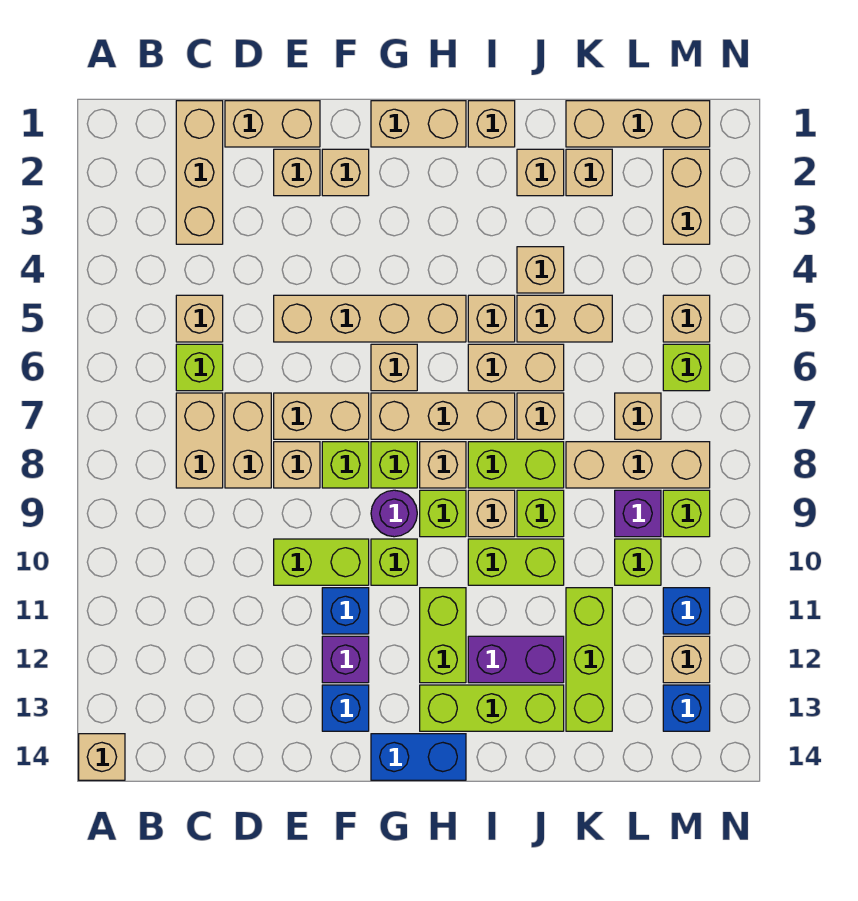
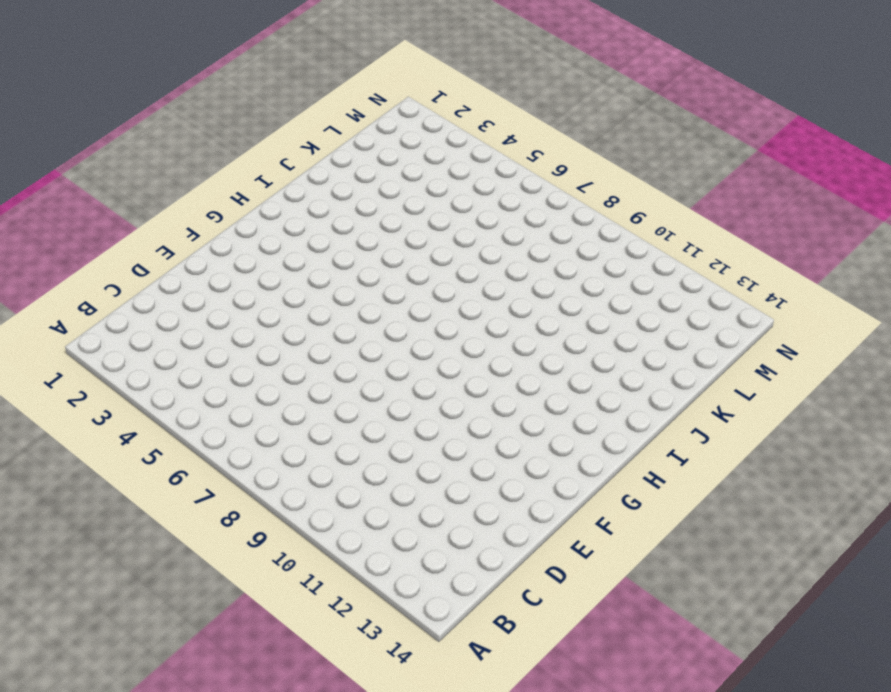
none -> tan brick A14 level 1
none -> tan brick C1:C3 level 1
none -> tan brick C5 level 1
none -> lime brick C6 level 1

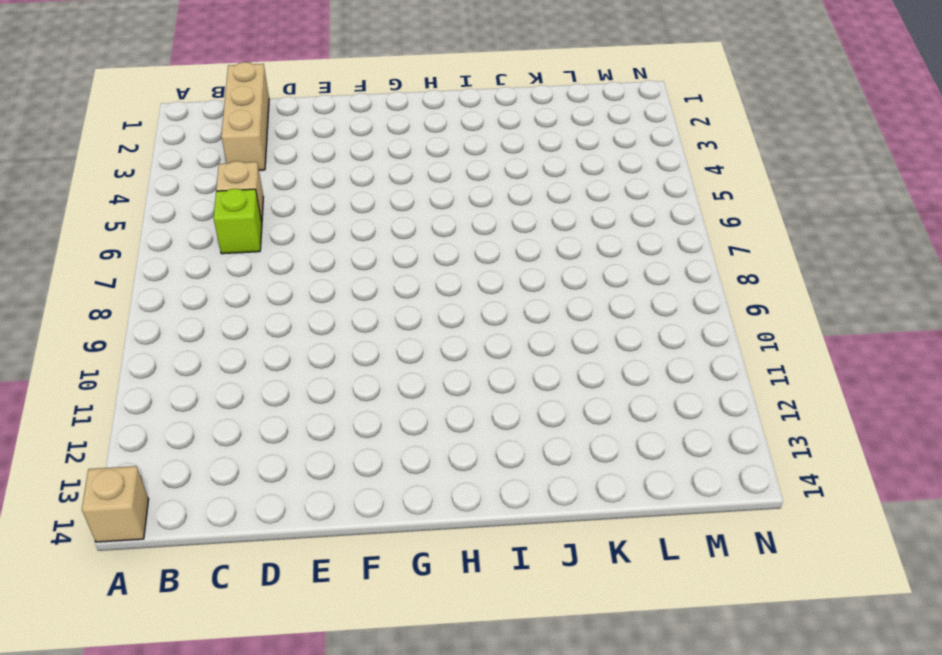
none -> tan brick C7:C8 level 1
none -> tan brick D1:E1 level 1
none -> tan brick D7:D8 level 1
none -> tan brick E2 level 1

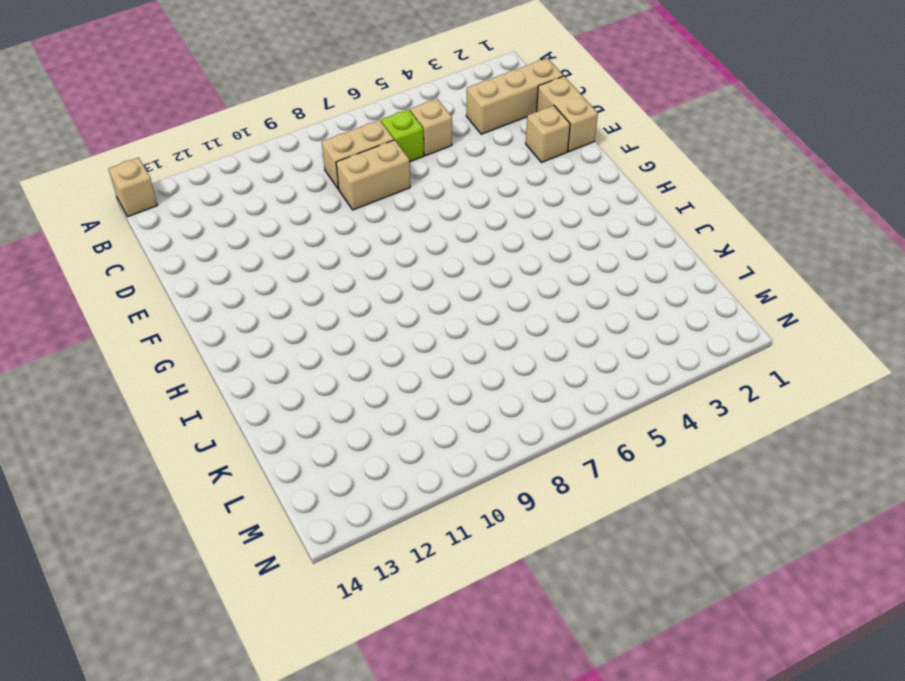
none -> tan brick E5:H5 level 1
none -> tan brick E7:F7 level 1
none -> tan brick E8 level 1
none -> lime brick E10:F10 level 1

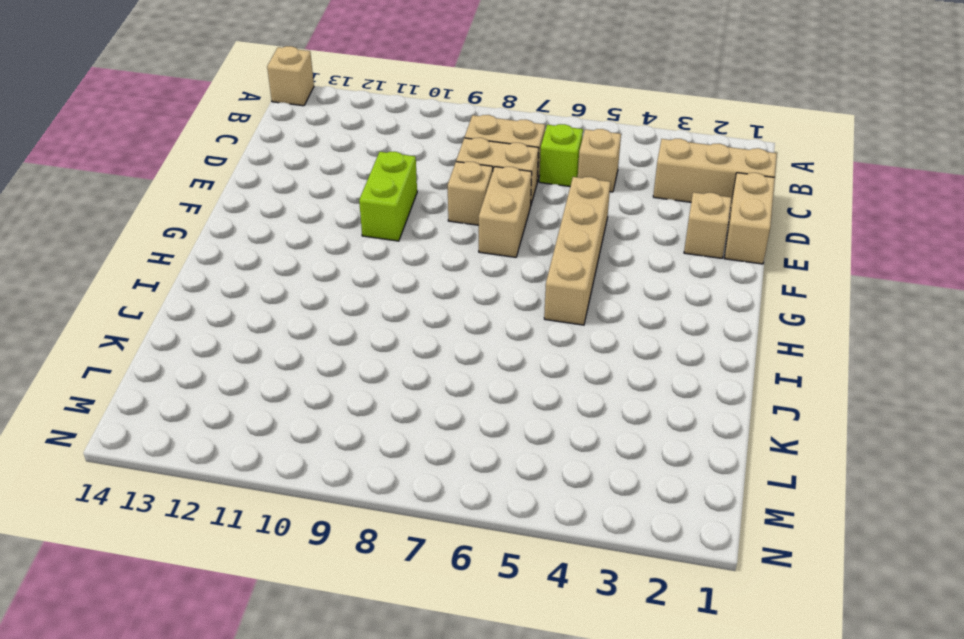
none -> tan brick F2 level 1
none -> lime brick F8 level 1
none -> blue brick F11 level 1
none -> purple brick F12 level 1

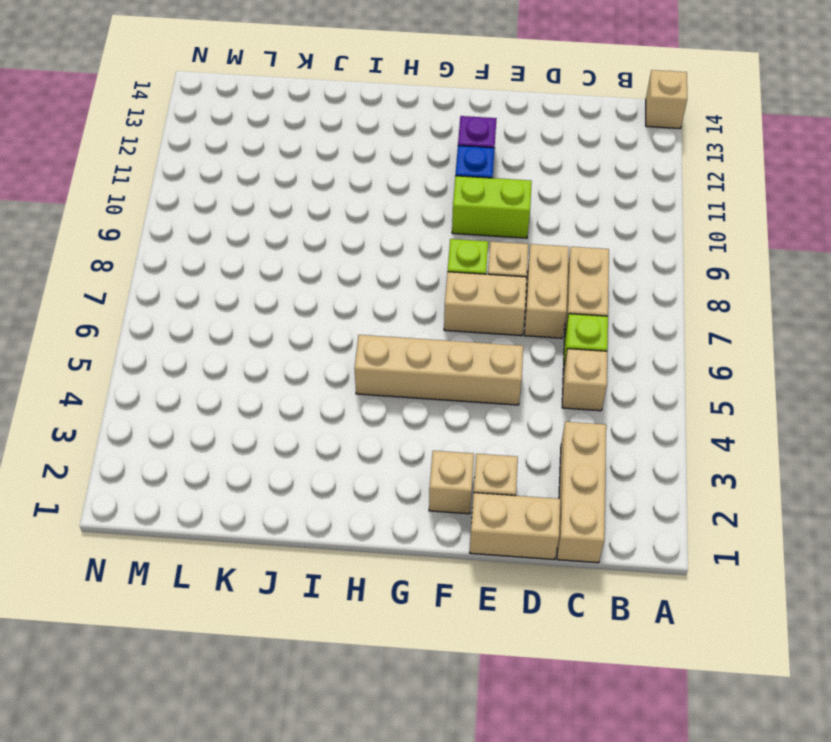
none -> blue brick F13 level 1
none -> tan brick G1:H1 level 1
none -> tan brick G6 level 1
none -> tan brick G7:I7 level 1

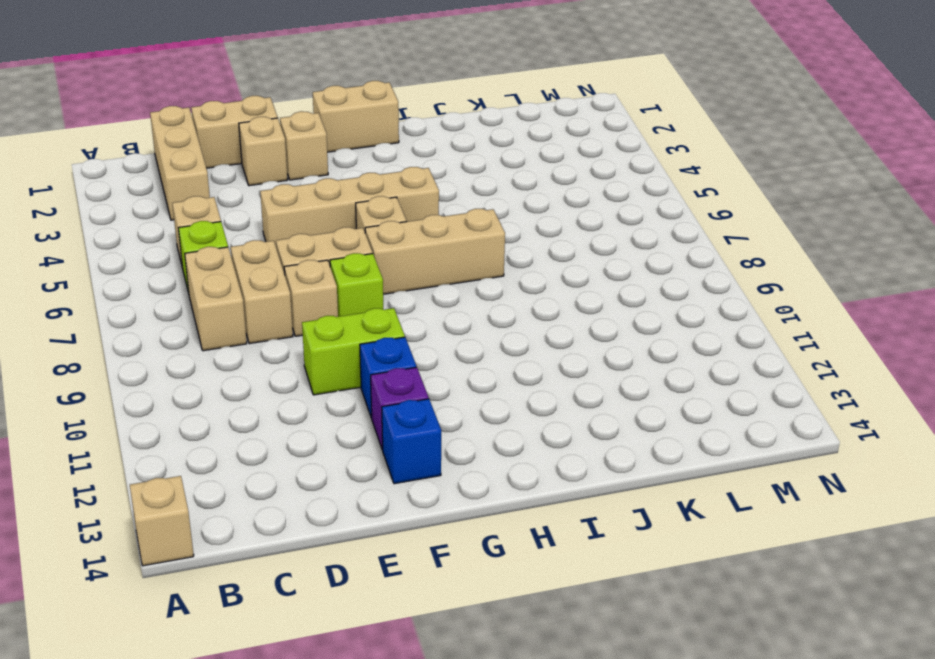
none -> lime brick G8 level 1
none -> purple round brick G9 level 1
none -> lime brick G10 level 1
none -> blue brick G14:H14 level 1

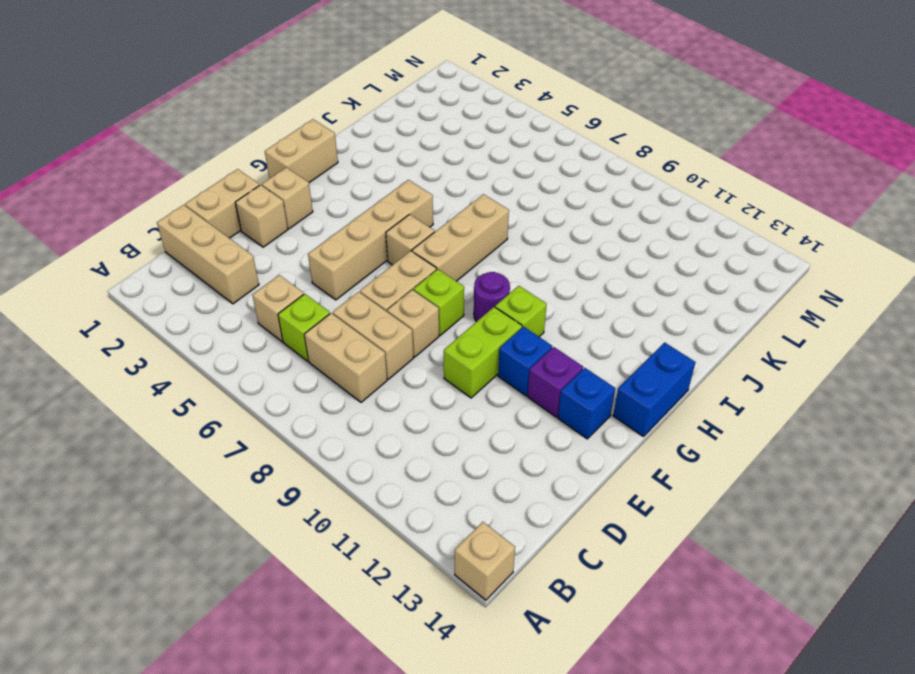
none -> lime brick G8 level 1
none -> tan brick H8 level 1
none -> lime brick H9 level 1
none -> lime brick H11:H12 level 1

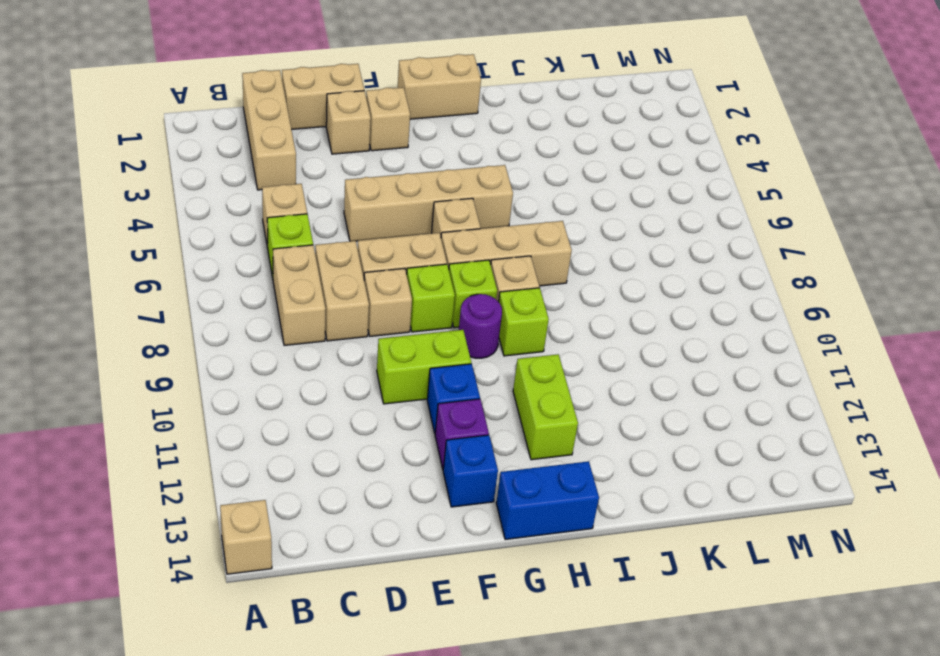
none -> lime brick G10 level 1
none -> lime brick H13:J13 level 1
none -> tan brick I1 level 1
none -> tan brick I5 level 1

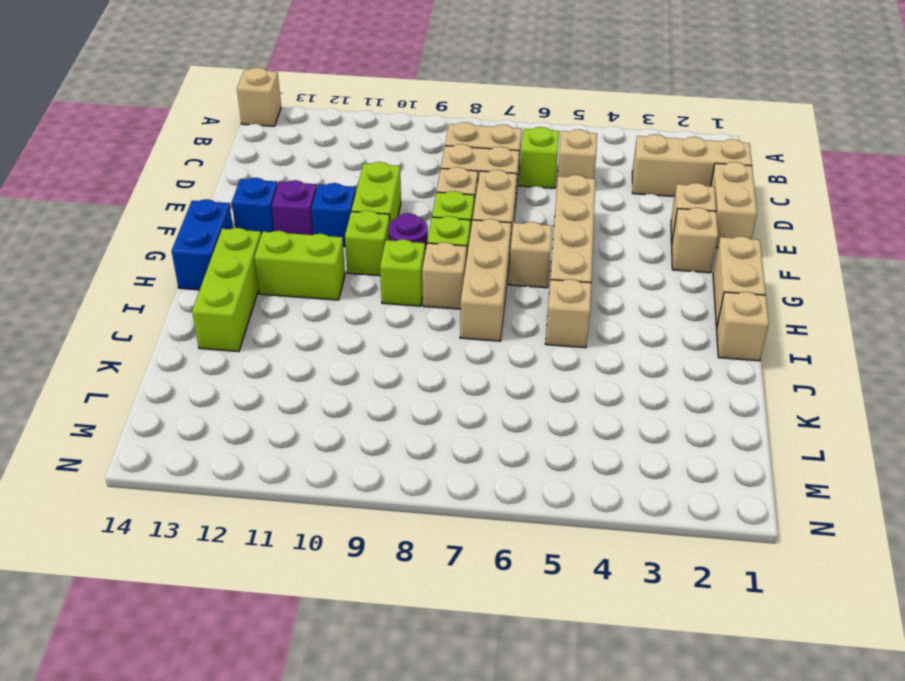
none -> tan brick I6:J6 level 1
none -> lime brick I8:J8 level 1
none -> tan brick I9 level 1
none -> lime brick I10:J10 level 1

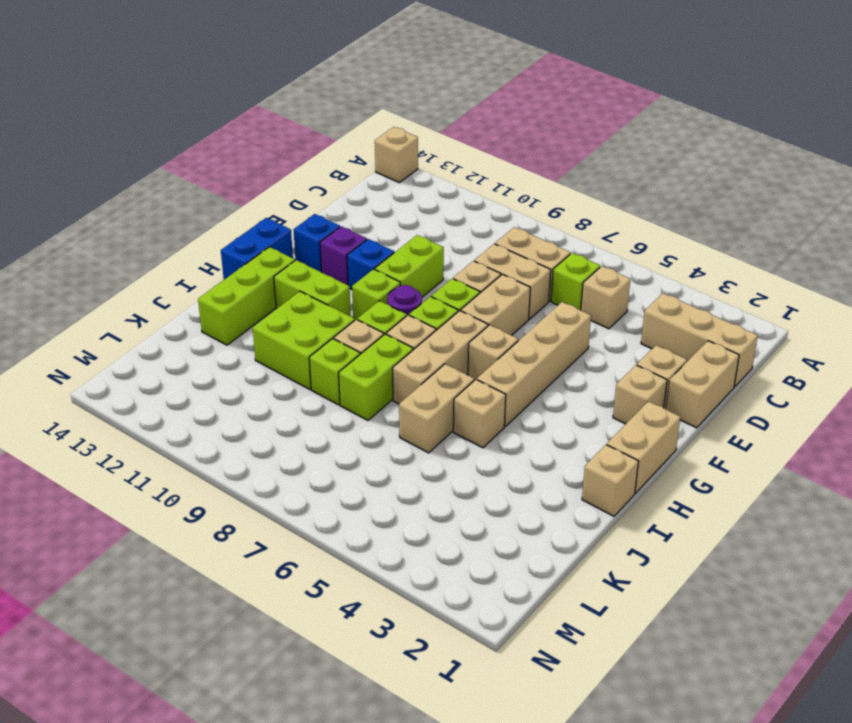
lime brick I10:J11 level 1 -> lime brick I10:J10 level 1
none -> purple brick I12:J12 level 1
none -> tan brick J2 level 1
none -> tan brick J4 level 1
none -> tan brick J5:K5 level 1

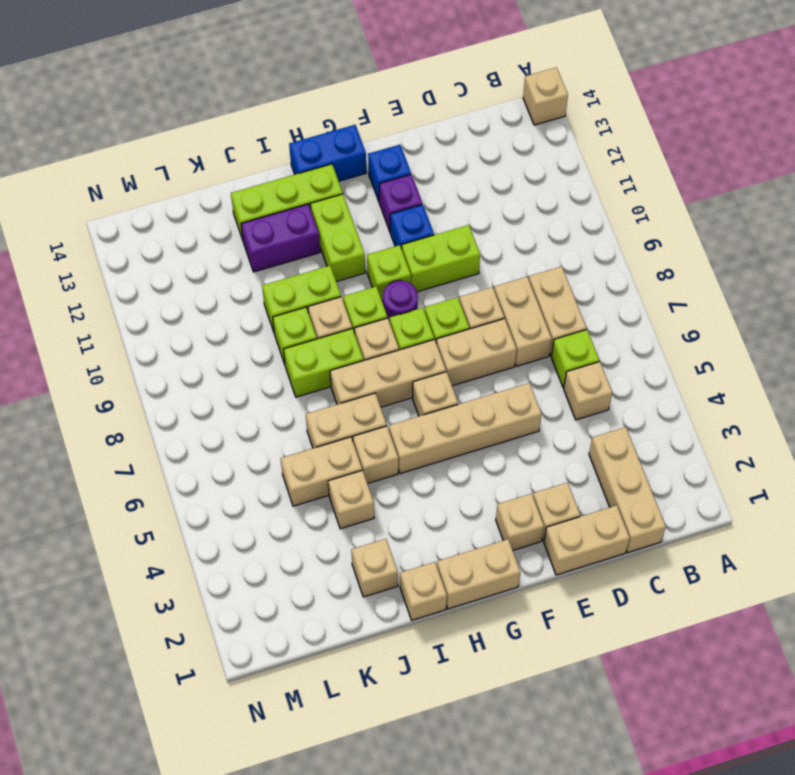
none -> tan brick J7 level 1
none -> tan brick K1:M1 level 1
none -> tan brick K2 level 1
none -> tan brick K8:M8 level 1

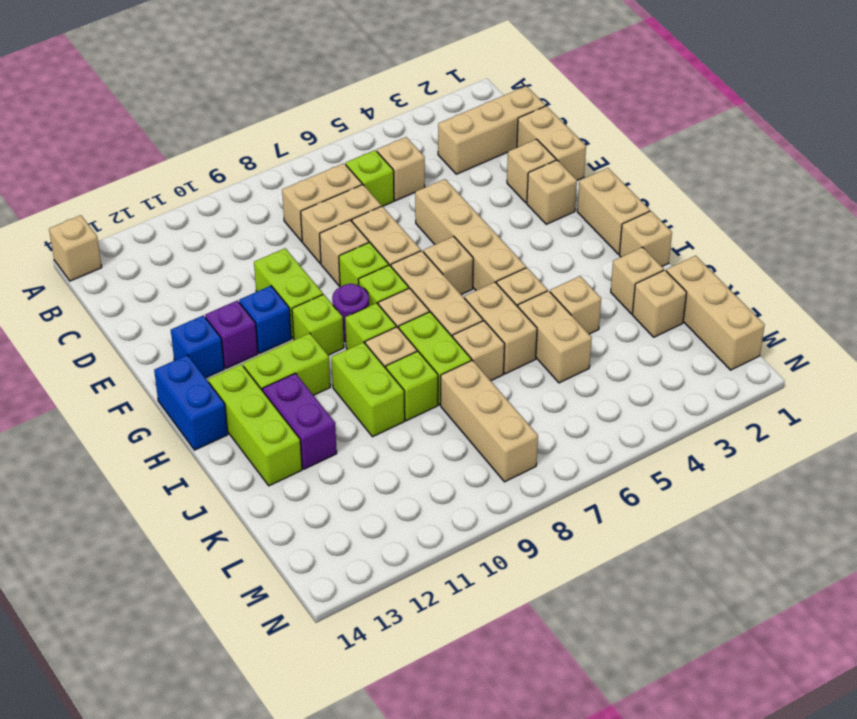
none -> lime brick K11:K13 level 1
none -> tan brick L7 level 1
none -> purple brick L9 level 1
none -> lime brick L10 level 1

